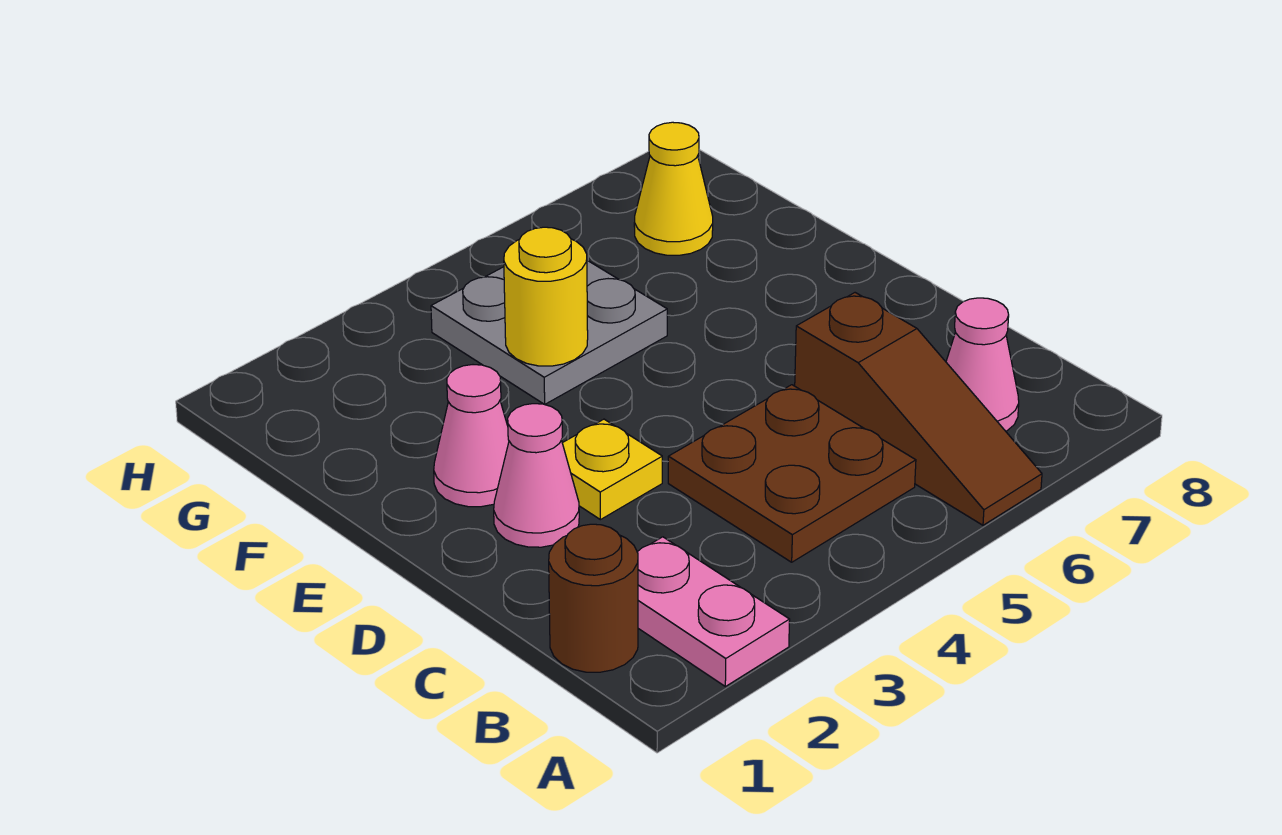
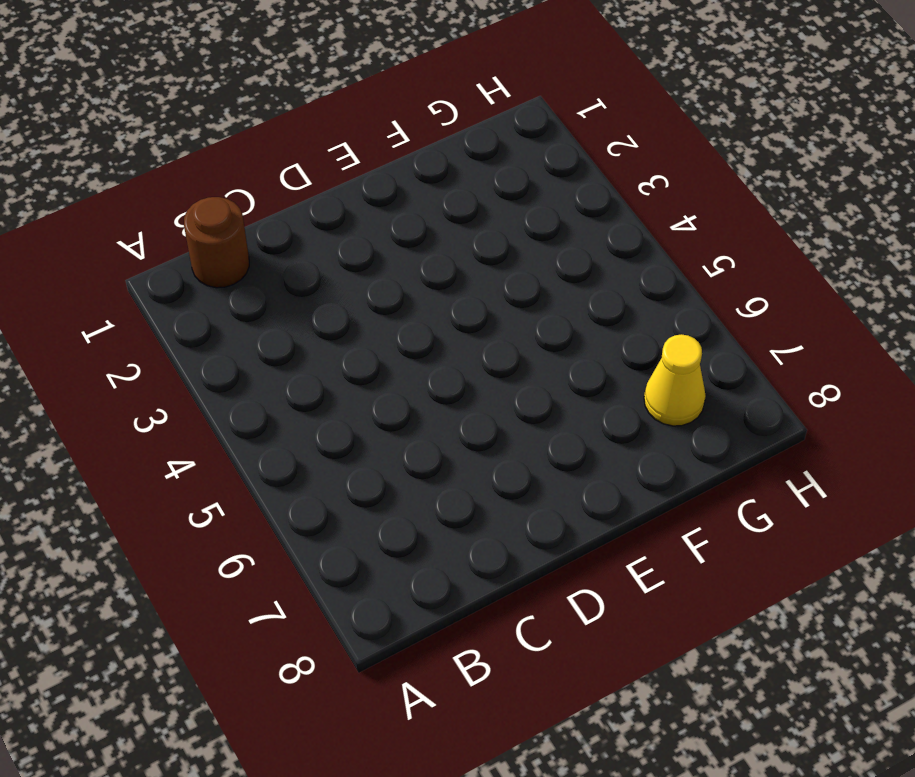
none -> pink plate A2:B2 level 1
none -> brown slope A6:C6 level 1 top C

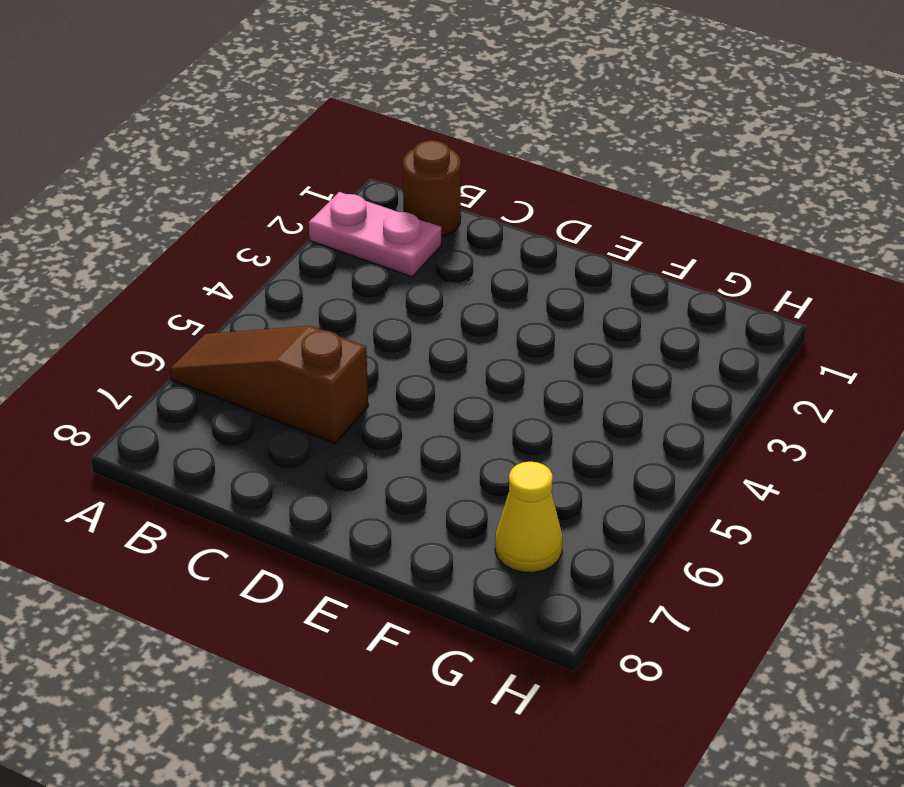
none -> brown plate B4:C5 level 1
none -> pink cone B7 level 1

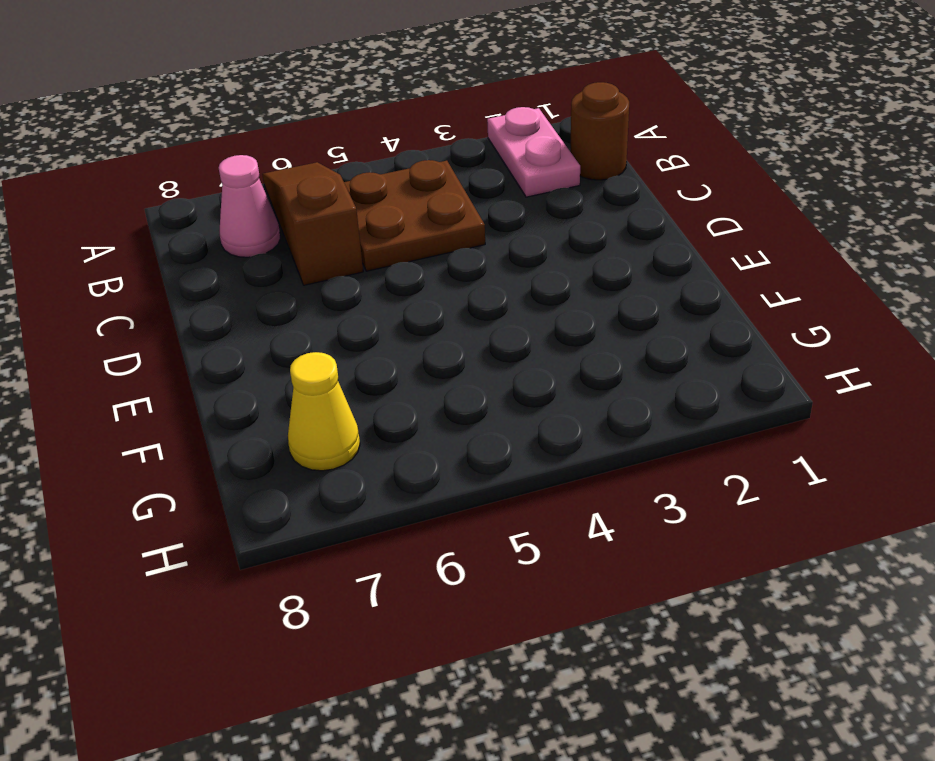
none -> pink cone D2 level 1
none -> yellow plate D3 level 1

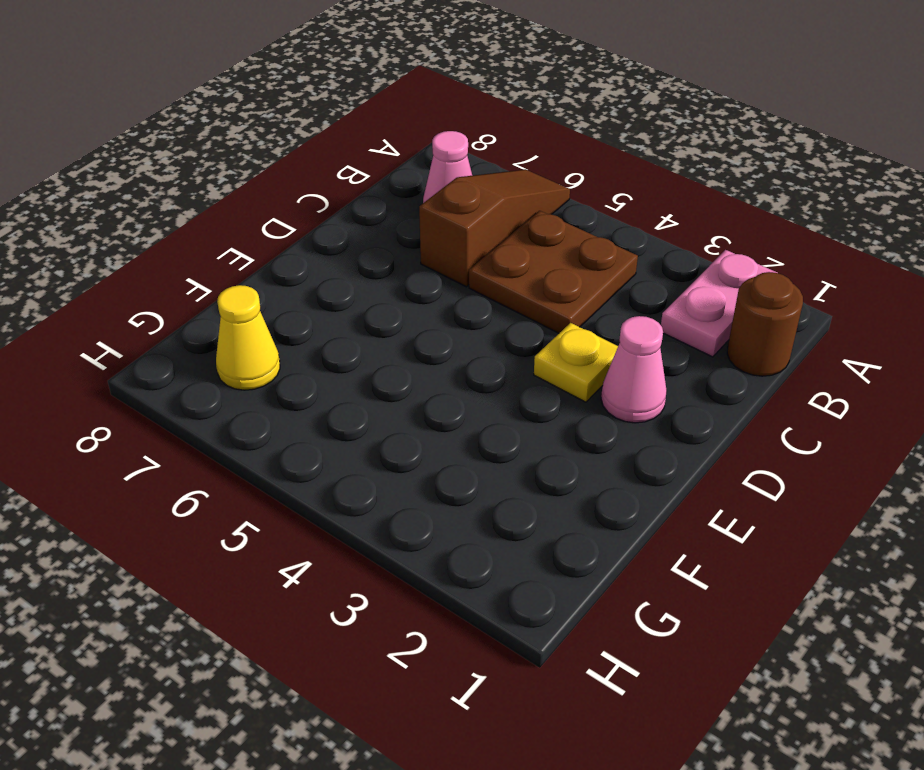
none -> pink cone E2 level 1
none -> grey plate F4:G5 level 1

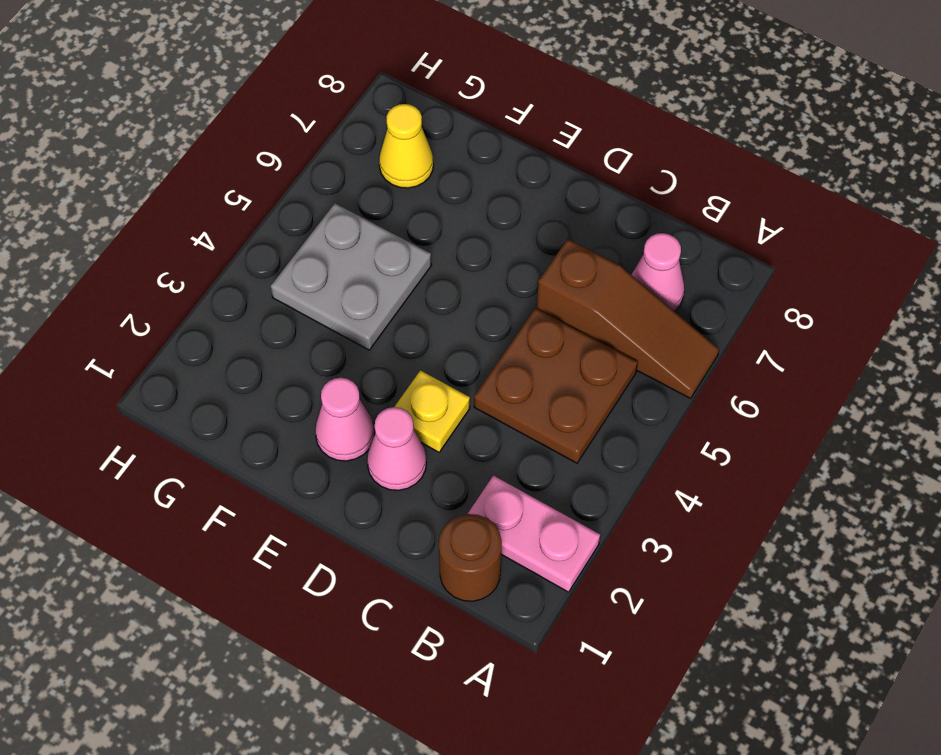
none -> yellow round brick F4 level 2

